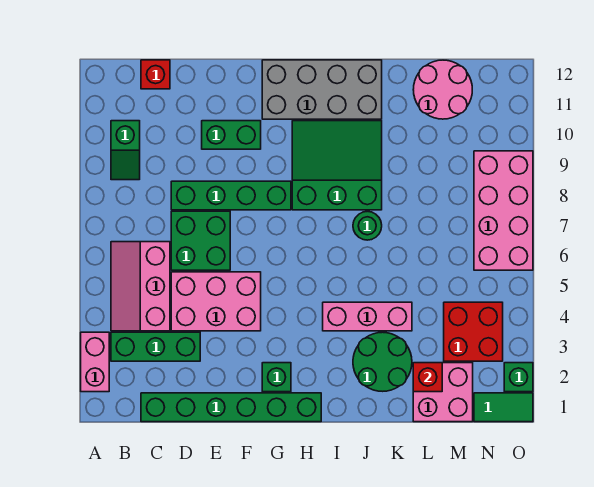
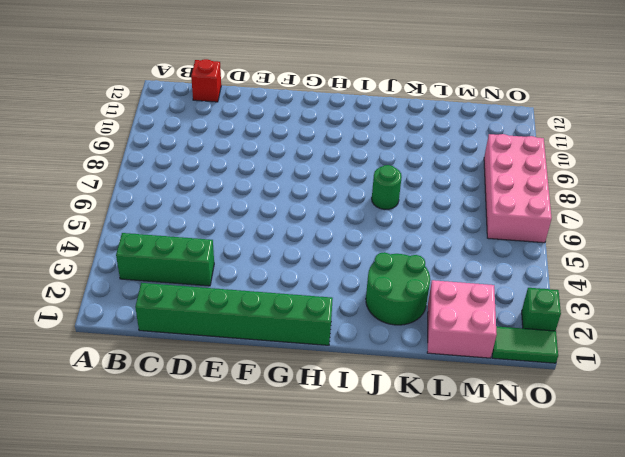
none -> pink brick A2:A3 level 1
none -> pink slope B4:C6 level 1 top C
none -> green slope B9:B10 level 1 top 10

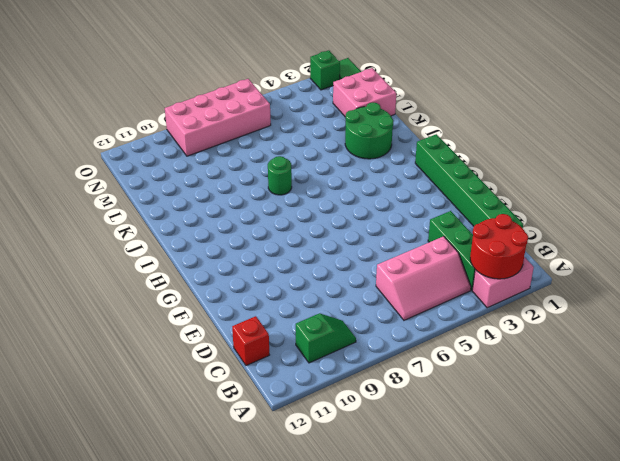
red round brick A2:B3 level 2 -> none
none -> pink brick D4:F5 level 1
none -> green brick D6:E7 level 1
none -> green brick D8:G8 level 1

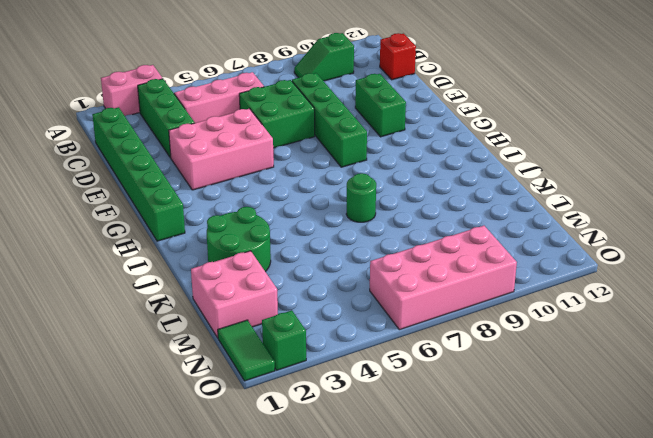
pink brick E3:F5 level 1 -> pink brick D4:F5 level 1
none -> green brick G2 level 1
none -> grey brick G11:J12 level 1
none -> green slope H8:J10 level 1 top 8

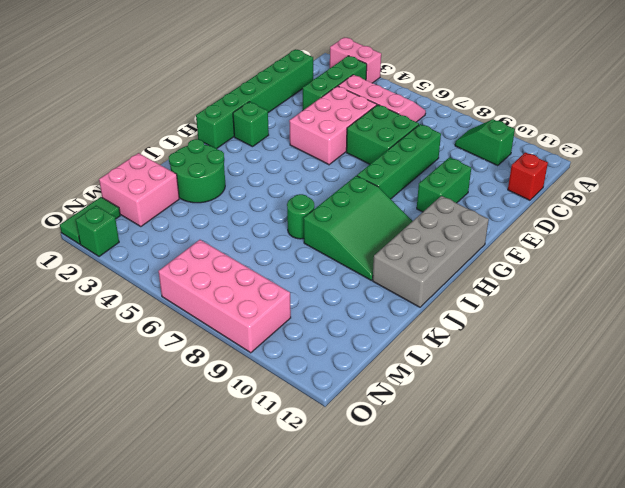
none -> pink brick I4:K4 level 1
none -> pink round brick L11:M12 level 1
none -> red brick M3:N4 level 1

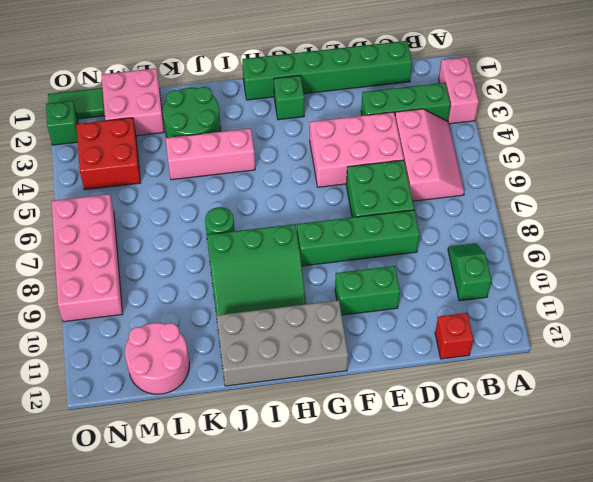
none -> red brick L2 level 2

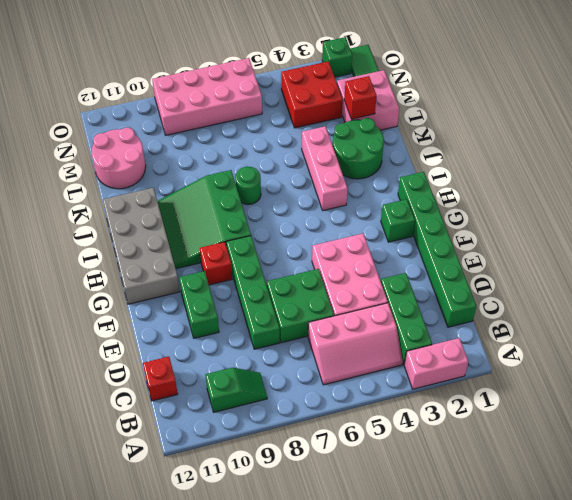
red brick G9 level 1 -> none

